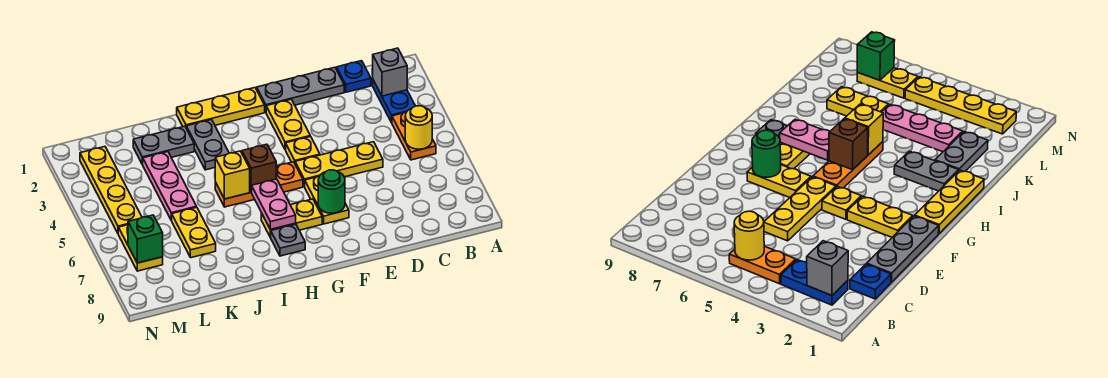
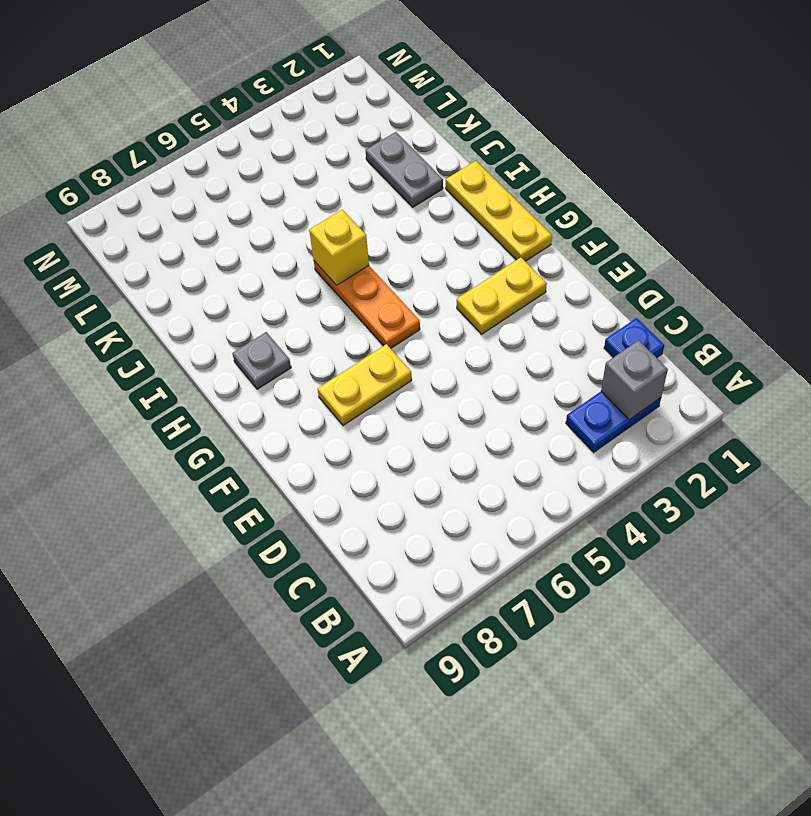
none -> orange plate B4:B5 level 1
none -> grey plate D1:F1 level 1
none -> yellow plate D5:F5 level 1

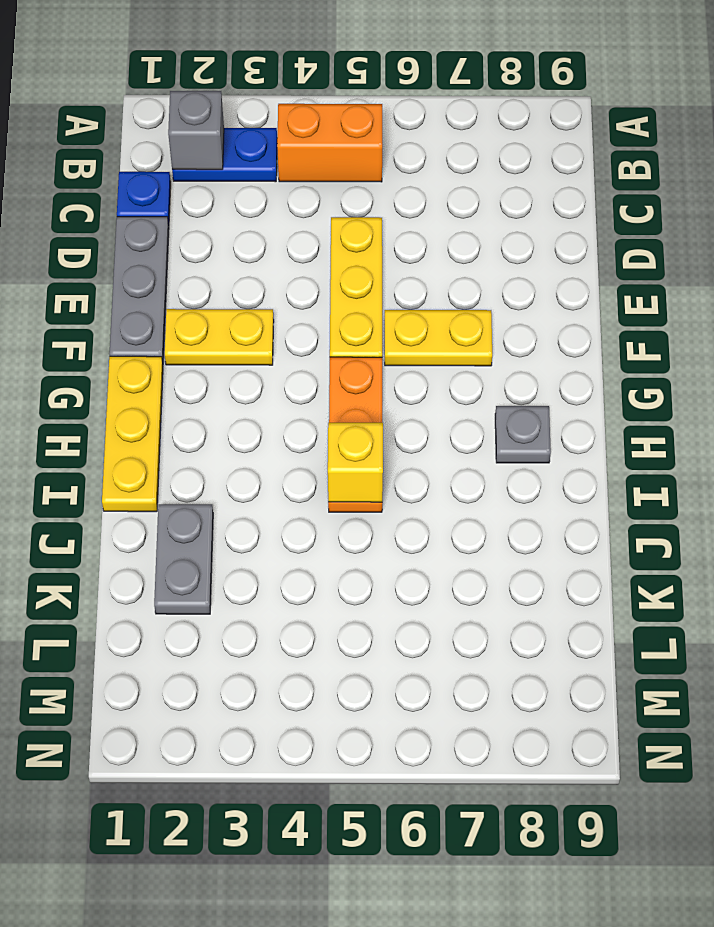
orange brick B4:B5 level 1 -> orange plate B4:B5 level 1
none -> yellow plate F4 level 1
none -> yellow plate G7:H7 level 1
none -> grey plate I2:I3 level 1

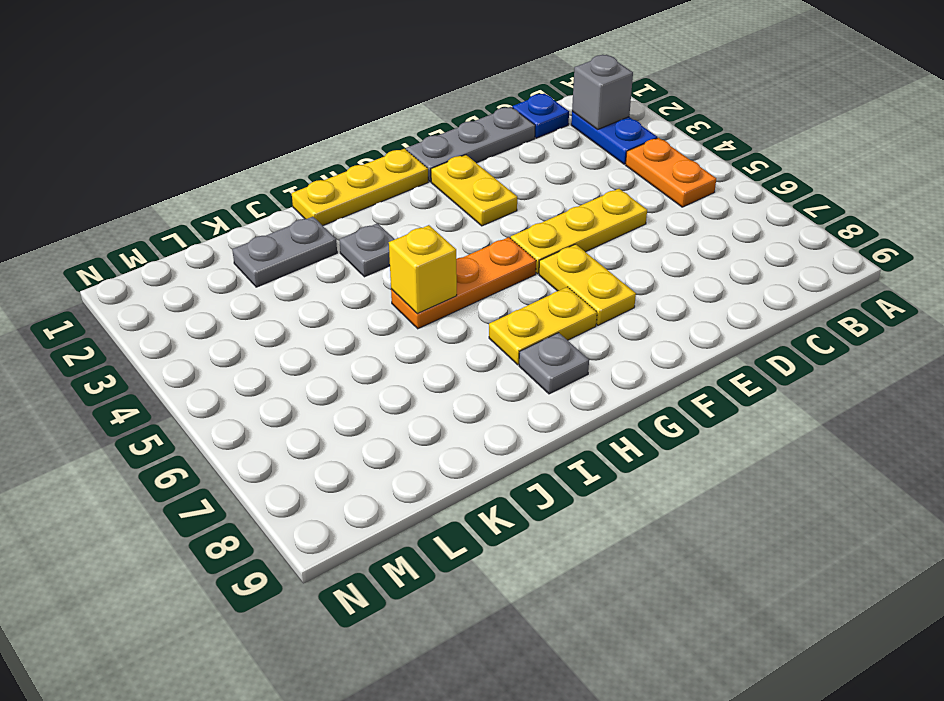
grey plate I3 level 1 -> grey plate I2:I3 level 1
none -> yellow plate F4 level 1
none -> pink plate K3:K5 level 1
none -> yellow plate K6:K7 level 1

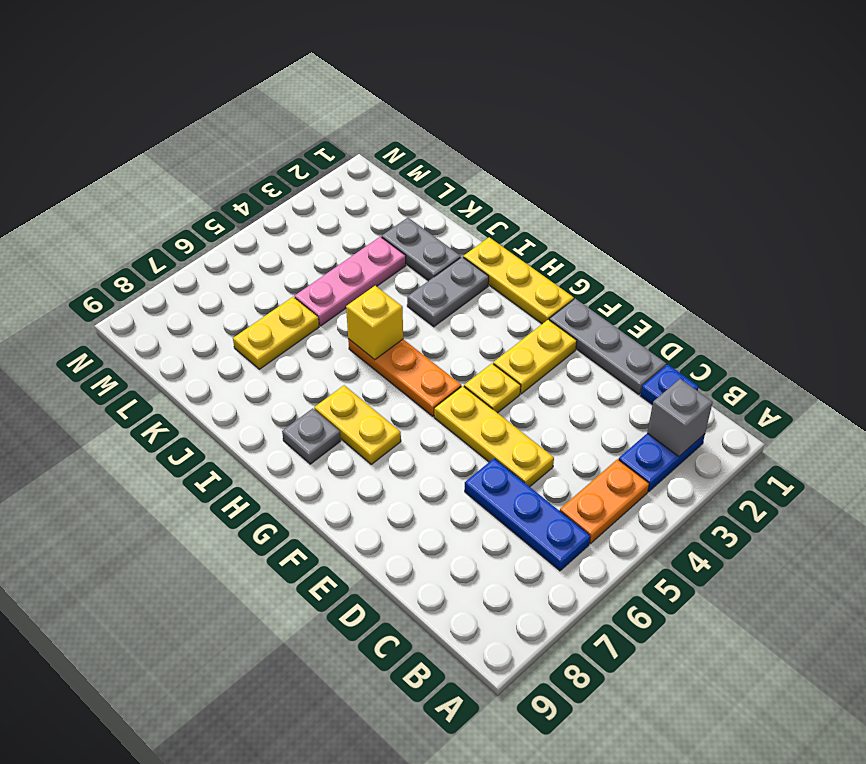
blue plate B6:D6 level 1 -> none
none -> yellow plate F6:F7 level 1
none -> yellow plate M2:M5 level 1
none -> yellow plate M6:M7 level 1

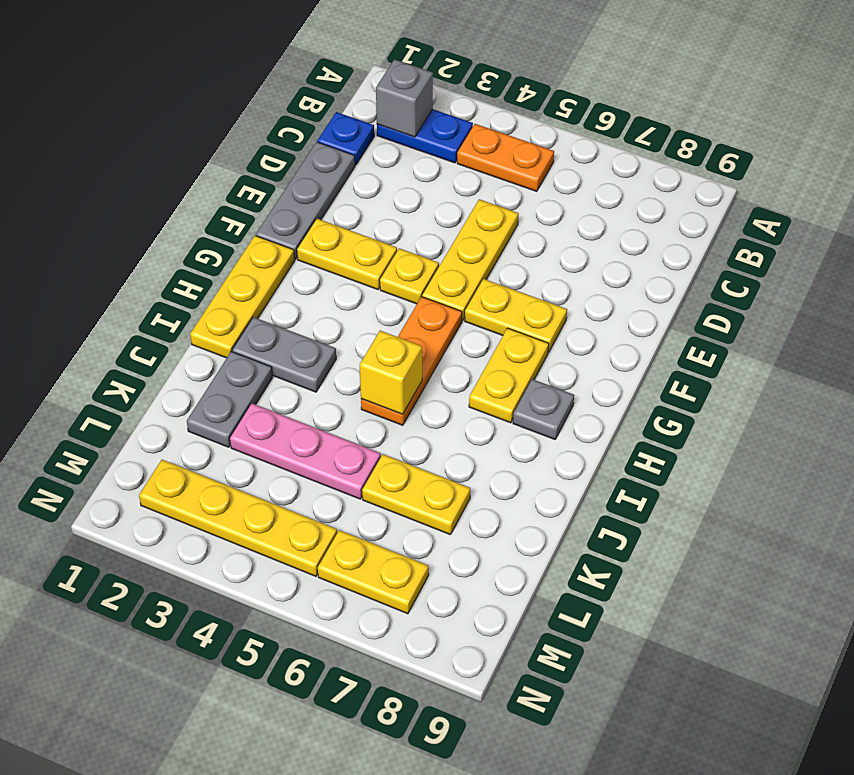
none -> yellow round brick B5 level 2
none -> green round brick F7 level 2
none -> brown brick H5 level 2

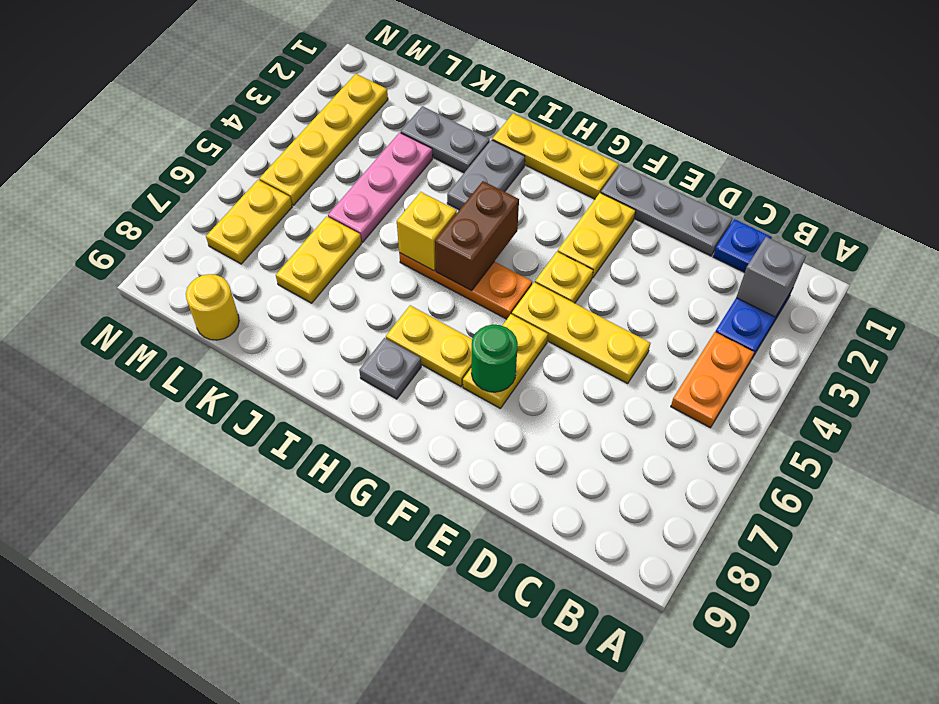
brown brick H4:H5 level 2 -> brown brick H5 level 2
yellow round brick L9 level 1 -> yellow round brick B5 level 2
none -> pink plate H6:H7 level 2
none -> green brick M7 level 2

